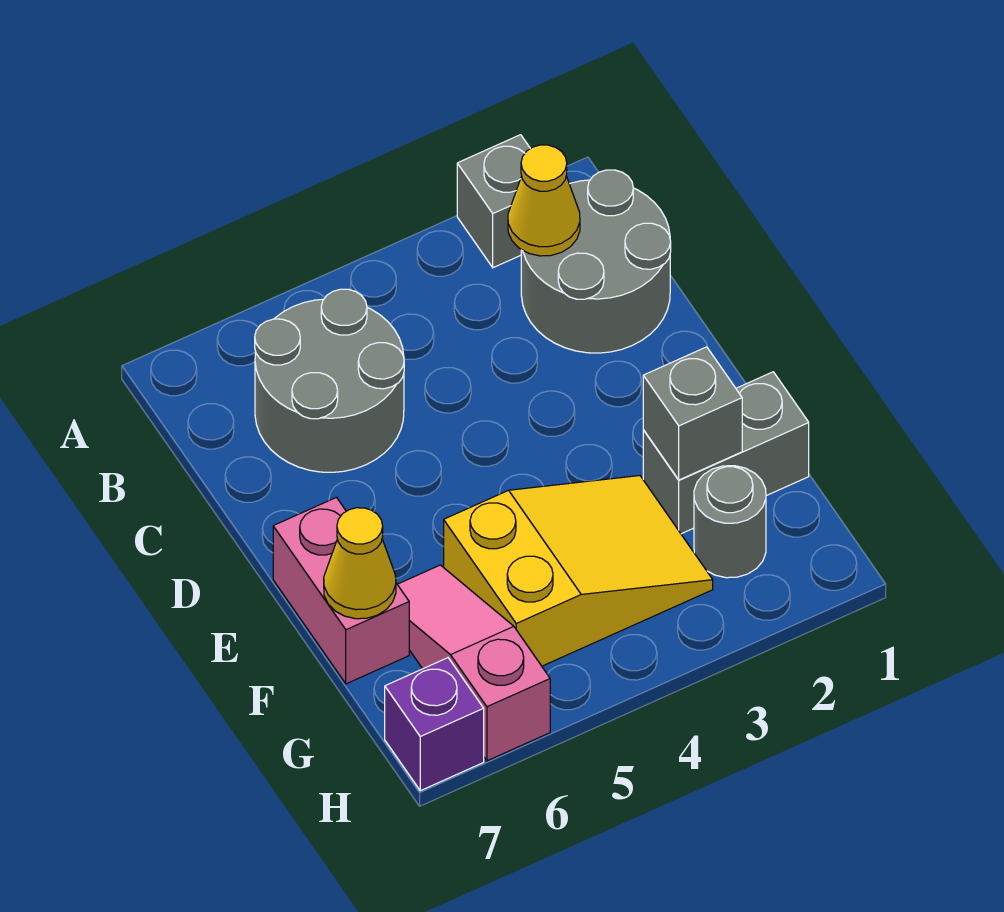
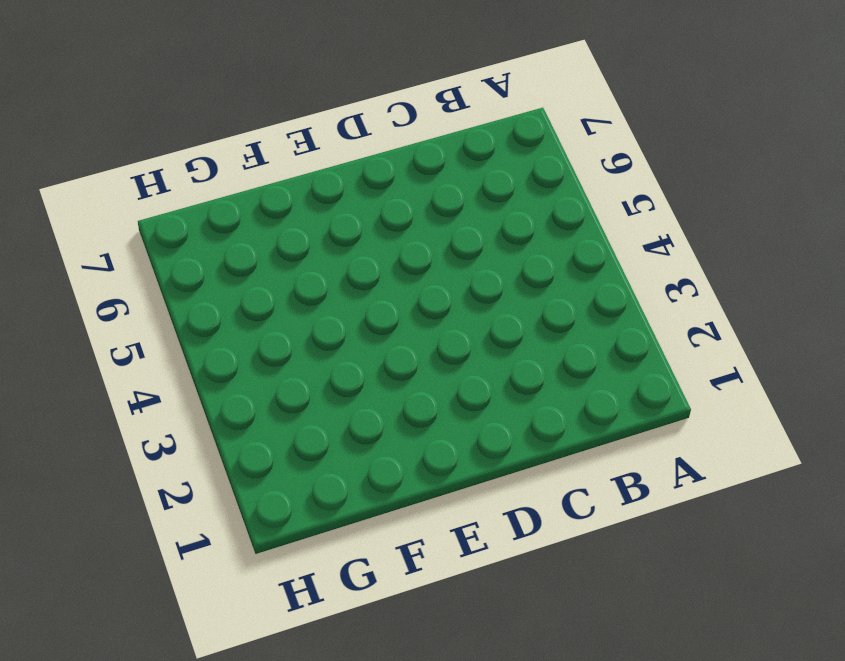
none -> grey brick A2 level 1
none -> grey round brick B1:C2 level 1
none -> grey round brick B5:C6 level 1

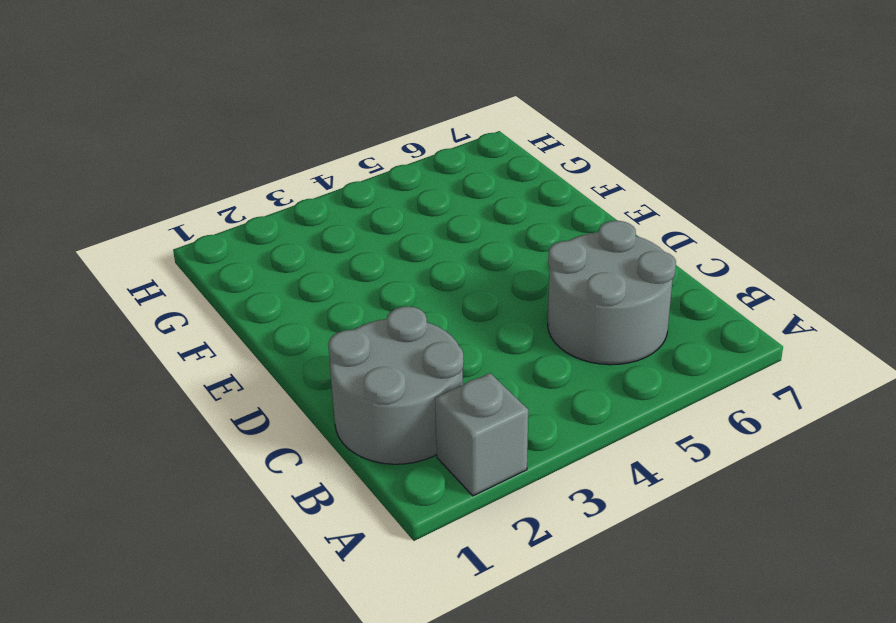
none -> pink brick E7:F7 level 1
none -> grey brick F1:F2 level 1
none -> yellow slope F3:G5 level 1 top 5

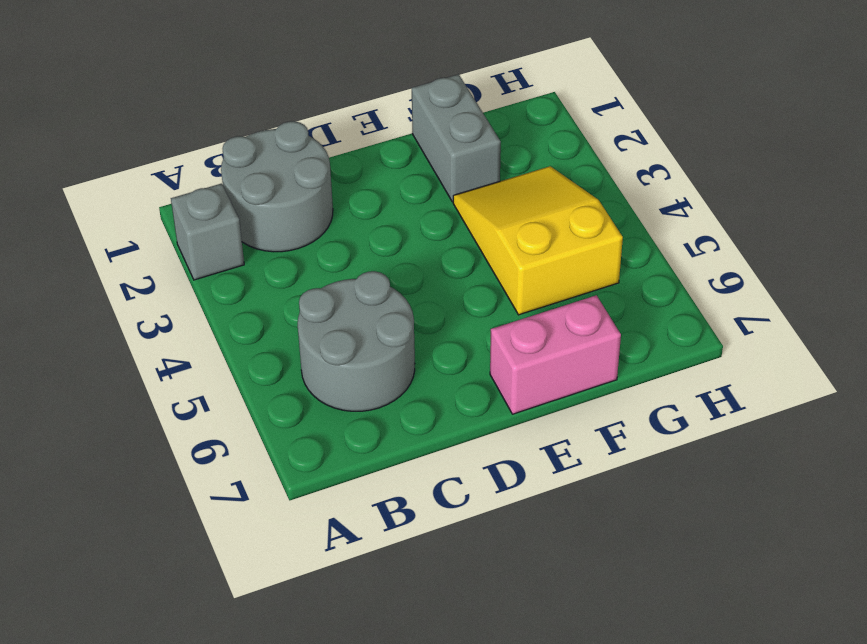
none -> pink slope F6:H6 level 1 top H
none -> grey round brick G2 level 1
none -> purple brick H7 level 1

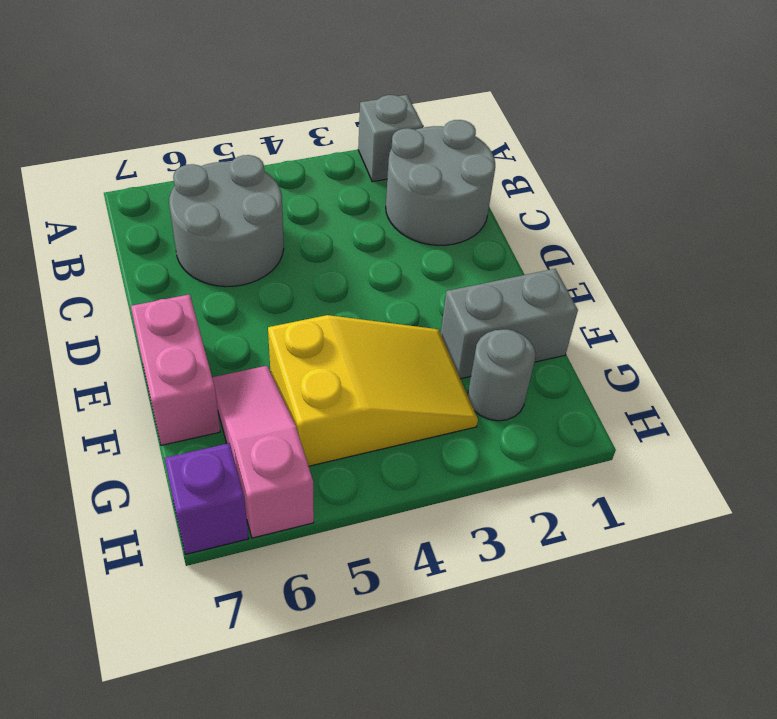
none -> yellow cone B2 level 2
none -> grey brick F2 level 2
none -> yellow cone F7 level 2

